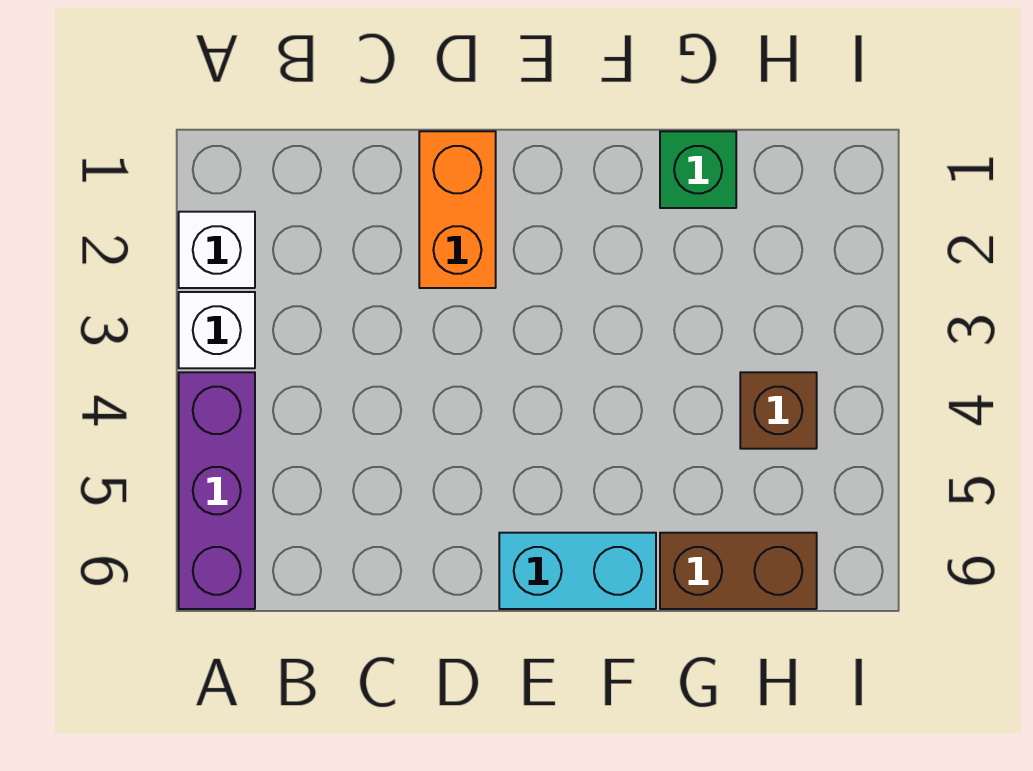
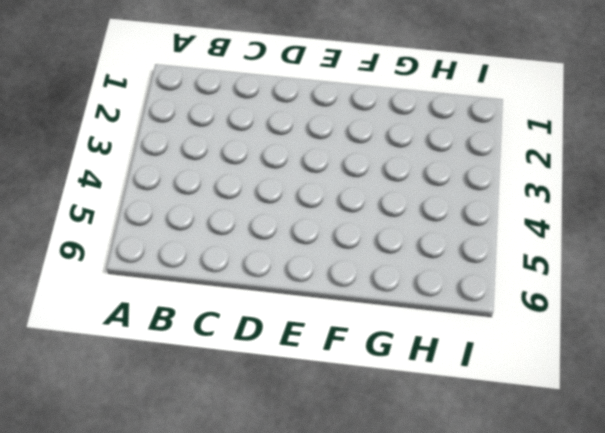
none -> white brick A2 level 1
none -> white brick A3 level 1

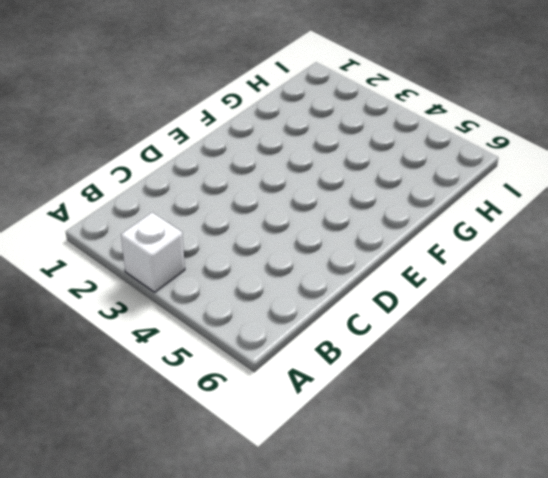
none -> white brick A2 level 1
none -> purple brick A4:A6 level 1

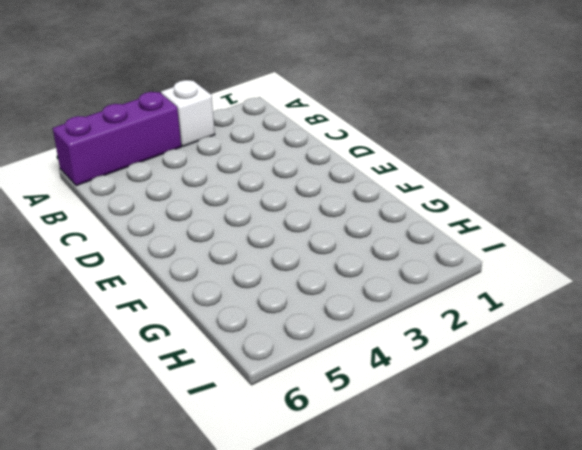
none -> white brick A2 level 1
none -> orange brick D1:D2 level 1

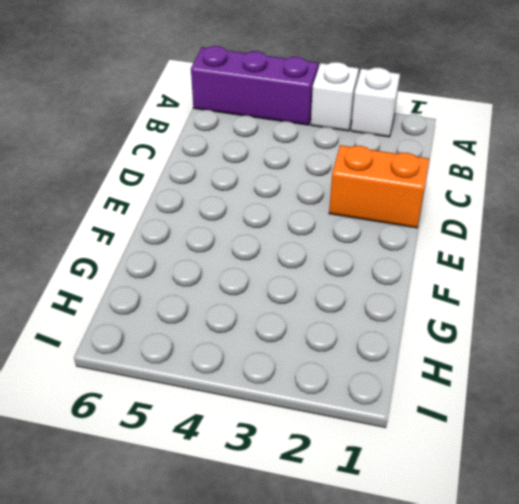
none -> cyan brick E6:F6 level 1
none -> green brick G1 level 1

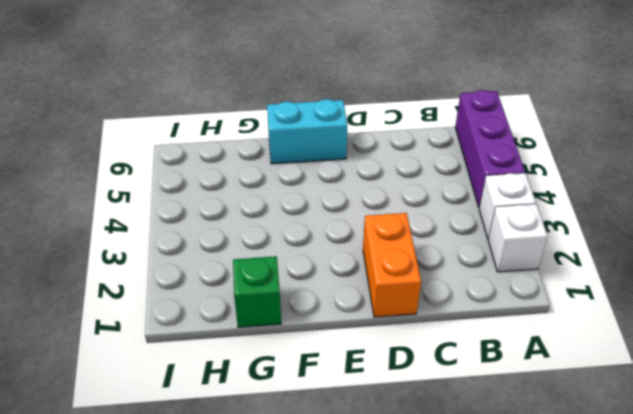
none -> brown brick G6:H6 level 1
none -> brown brick H4 level 1

